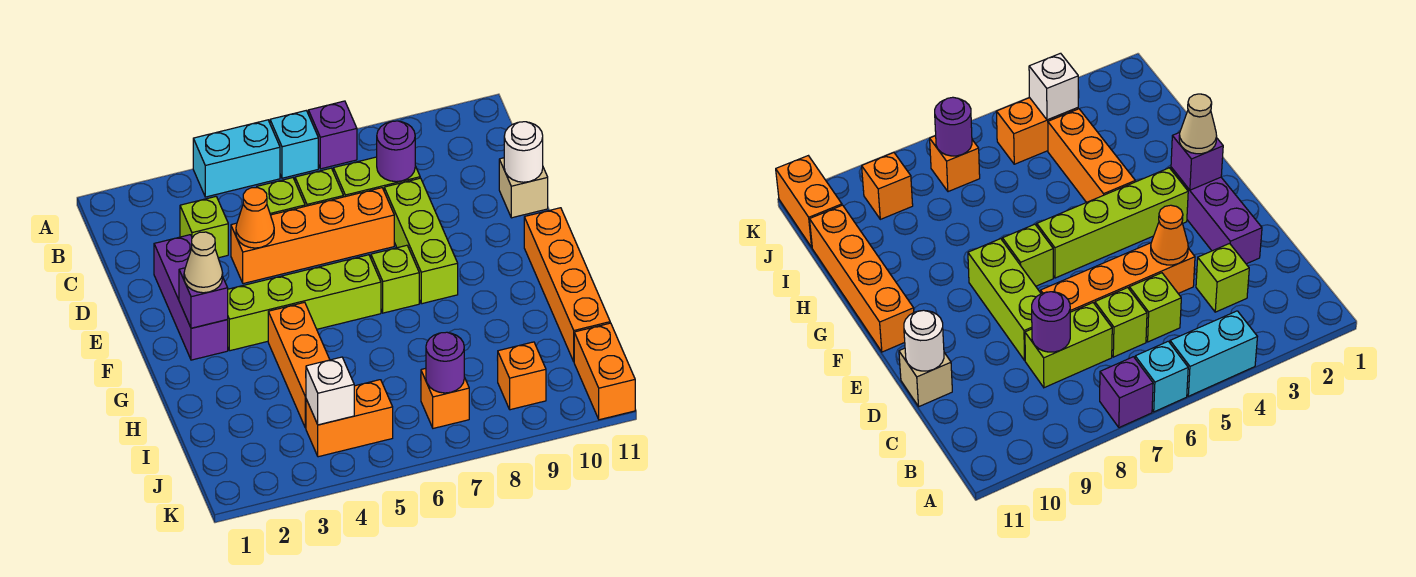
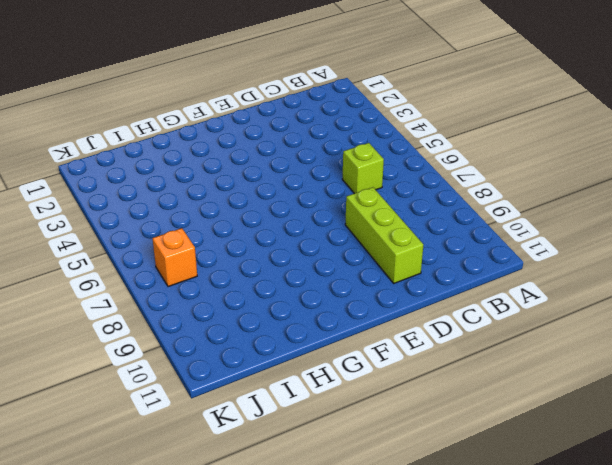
lime brick D8:D10 level 1 -> lime brick D8:F8 level 1
none -> cyan brick A4:A5 level 1
none -> cyan brick A6 level 1
none -> purple brick A7 level 1

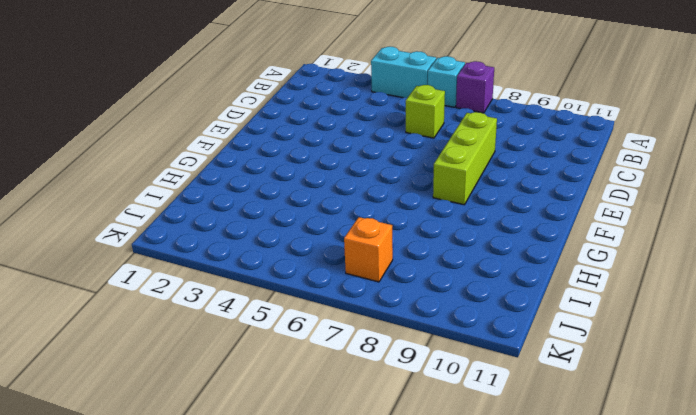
none -> lime brick C3 level 1
none -> lime brick C5 level 1
none -> lime brick C7:C8 level 1

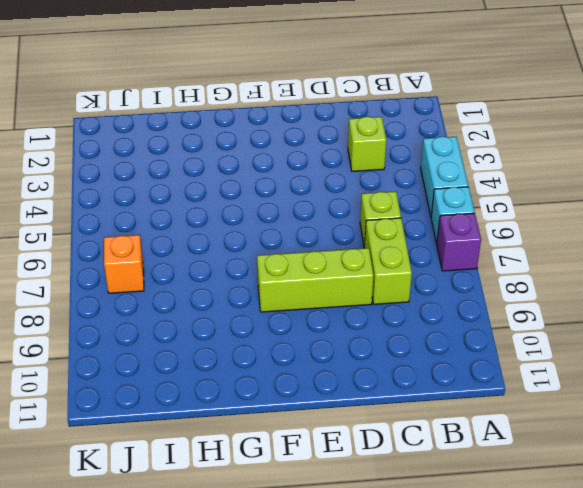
none -> lime brick C5 level 1
none -> purple brick D2:F2 level 1
none -> orange brick D4:D7 level 1

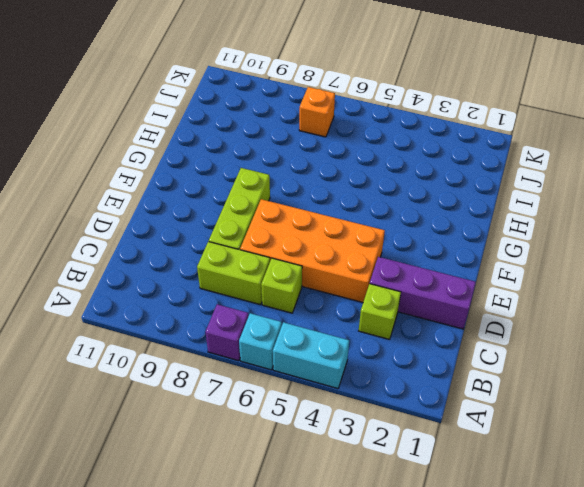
purple brick D1:D3 level 1 -> purple brick D2:F2 level 1
orange brick D4:E7 level 1 -> orange brick D4:D7 level 1
none -> lime brick C5 level 1
none -> tan brick D11 level 1
none -> lime brick F3:F6 level 1

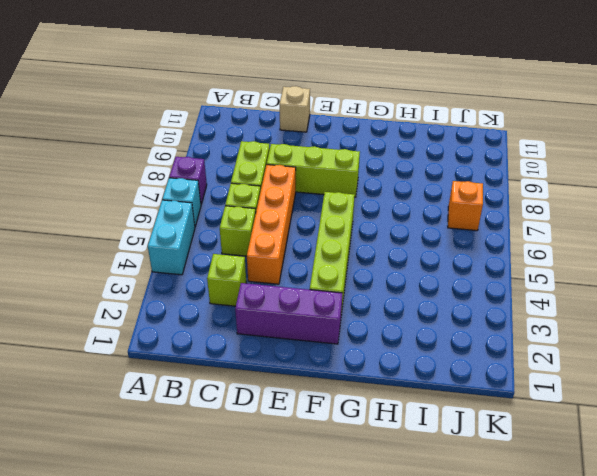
none -> lime brick F7 level 1
none -> orange brick F11:I11 level 1
none -> orange brick G4:I4 level 1

